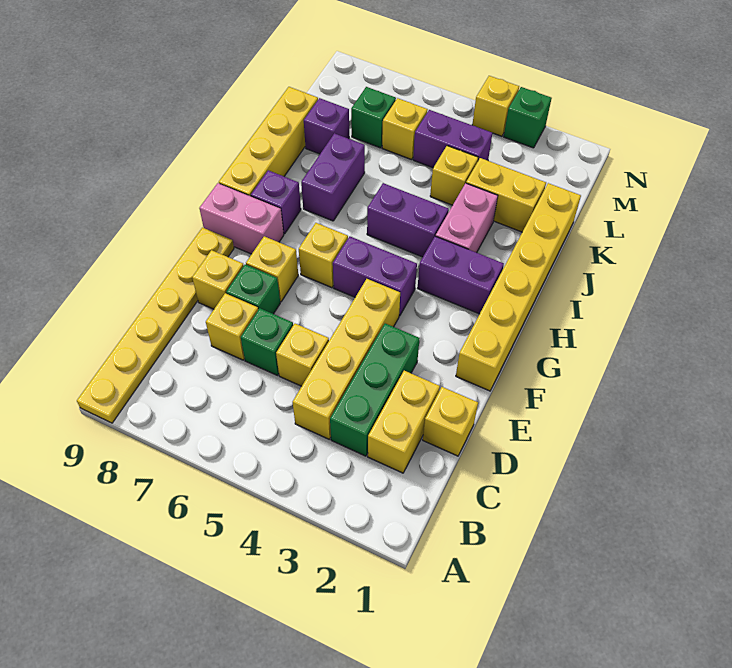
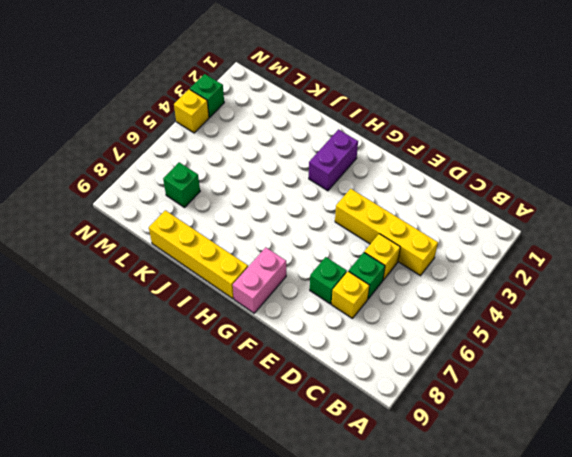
none -> yellow plate A9:F9 level 1
none -> yellow brick C2:D2 level 1
none -> green brick C3:E3 level 1

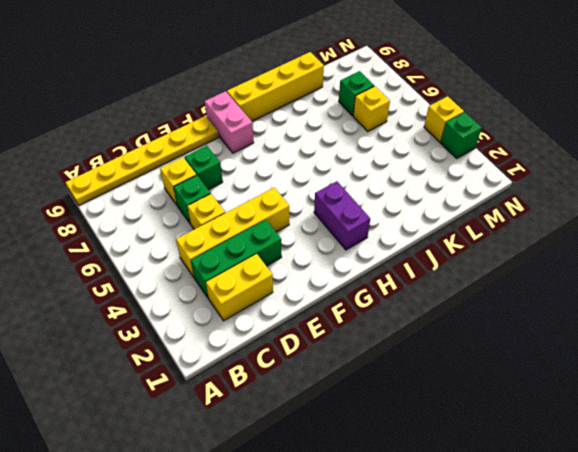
none -> yellow brick D1 level 1
none -> yellow brick E8 level 1
none -> yellow brick F1:K1 level 1

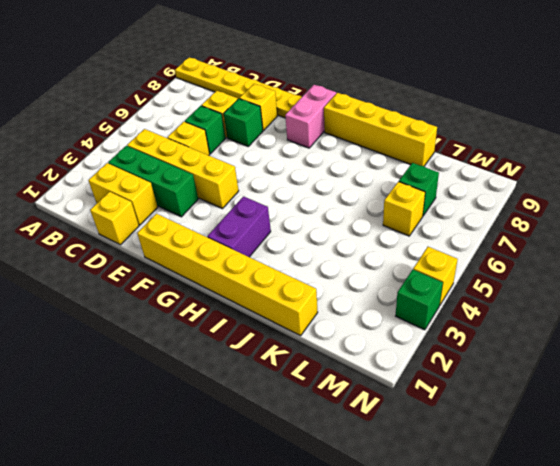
none -> yellow brick F7 level 1
none -> purple brick G4:G5 level 1
none -> yellow brick G6 level 1

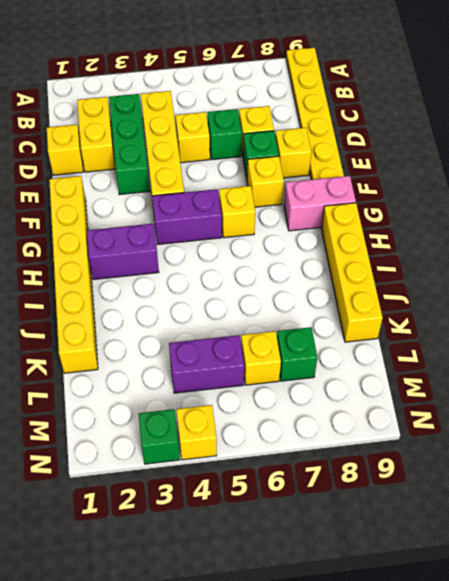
none -> purple brick H8 level 1
none -> pink brick I3:J3 level 1
none -> purple brick I4:I5 level 1

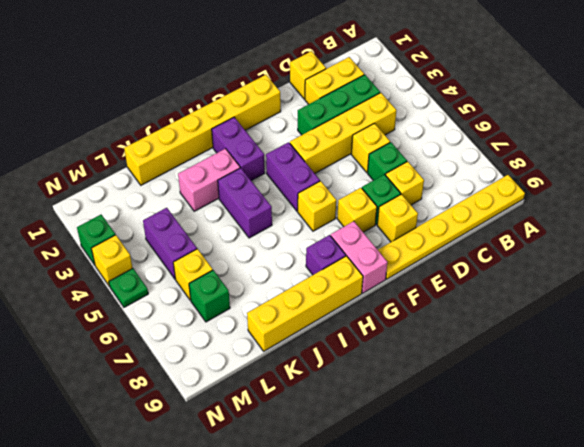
green plate N5 level 1 -> none
none -> purple brick I7:J7 level 1
none -> yellow brick K2:K3 level 1
none -> yellow brick K4 level 1

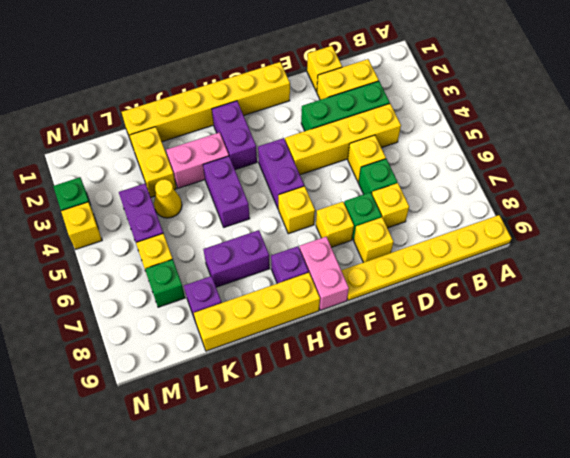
yellow cone K4 level 1 -> yellow brick K4 level 1

